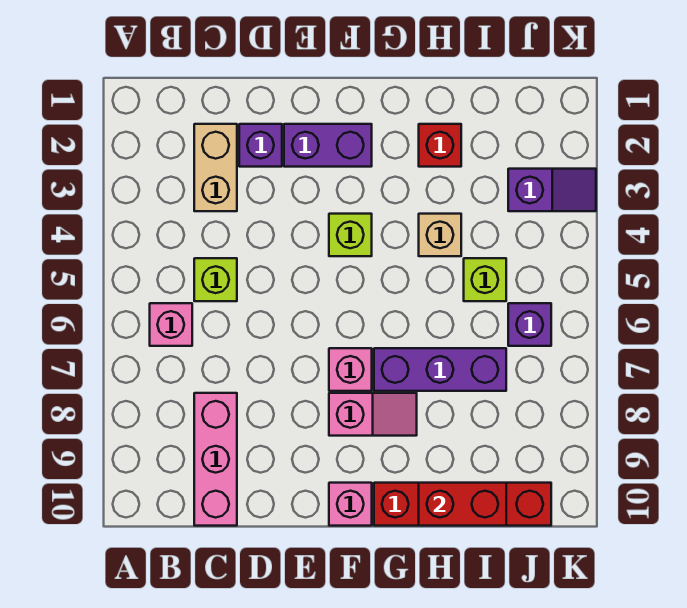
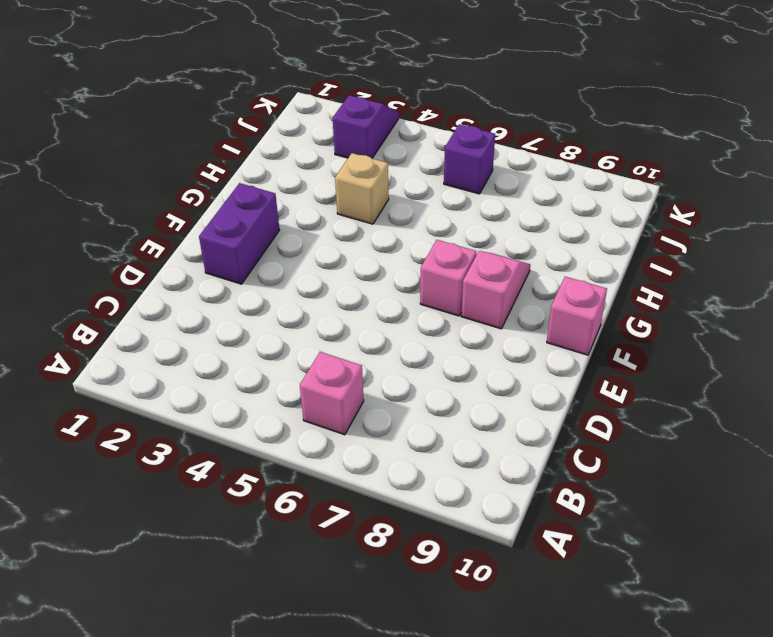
none -> tan brick C2:C3 level 1
none -> lime brick C5 level 1
none -> pink brick C8:C10 level 1

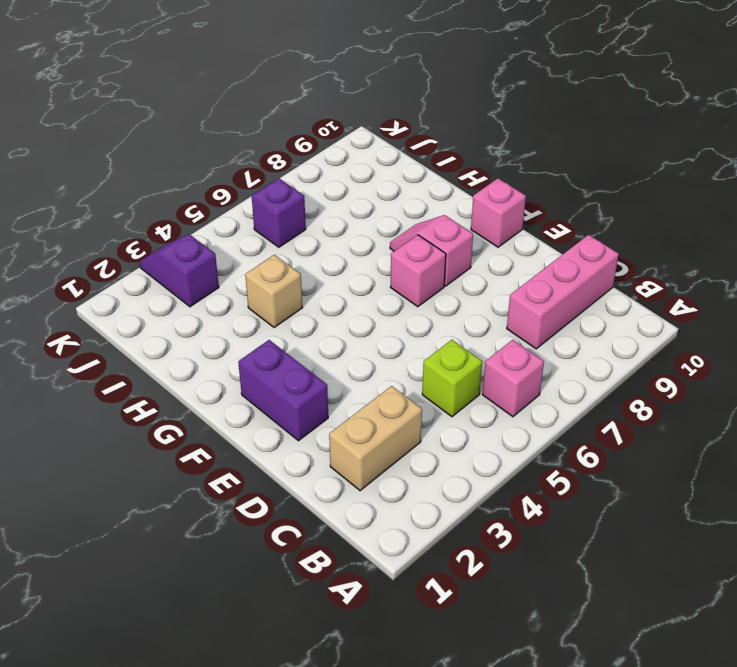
none -> purple brick D2 level 1
none -> lime brick F4 level 1
none -> purple brick G7:I7 level 1

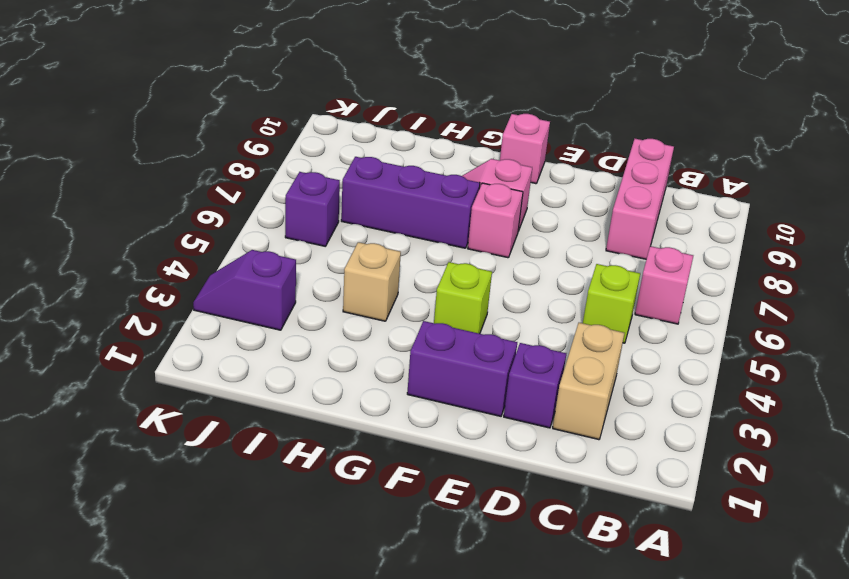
none -> red brick G10:J10 level 1
none -> red brick H2 level 1
none -> lime brick I5 level 1

